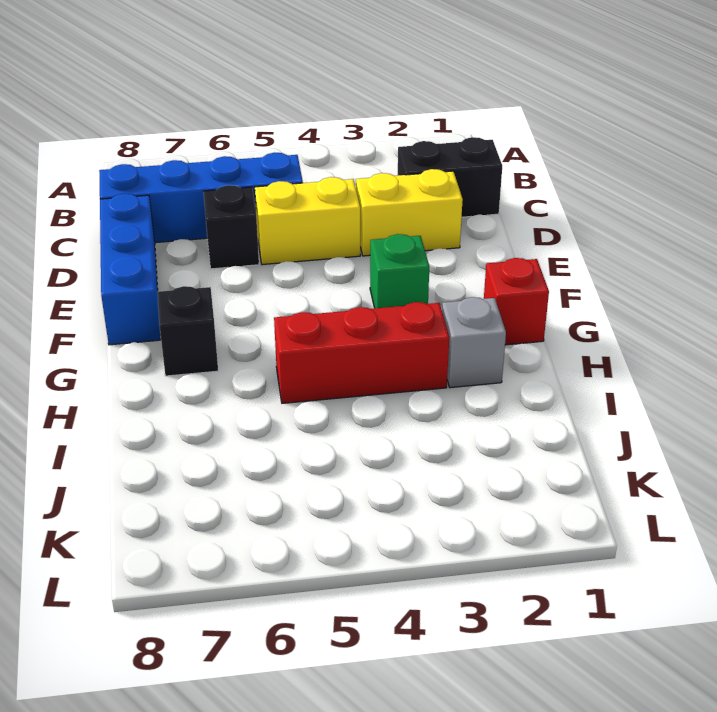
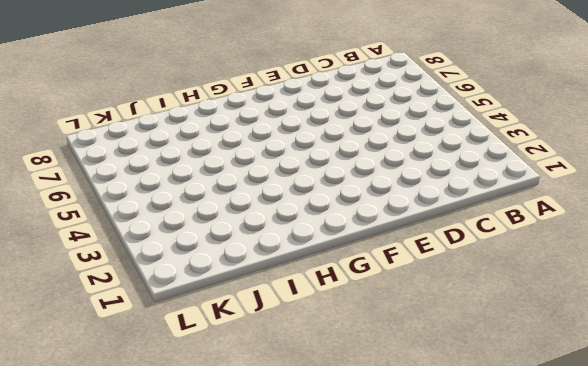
none -> black brick C1:C2 level 1
none -> blue brick C5:C8 level 1

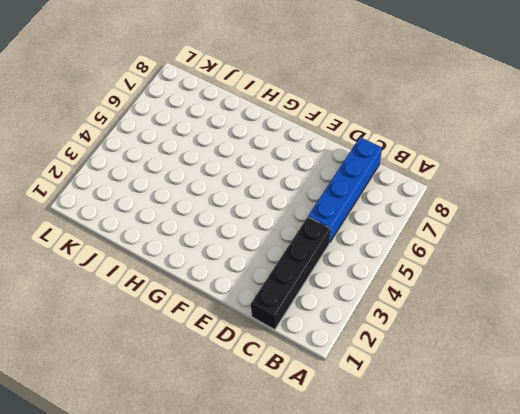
black brick C1:C4 level 1 -> black brick C1:C2 level 1
none -> yellow brick D2:D3 level 1
none -> yellow brick D4:D5 level 1

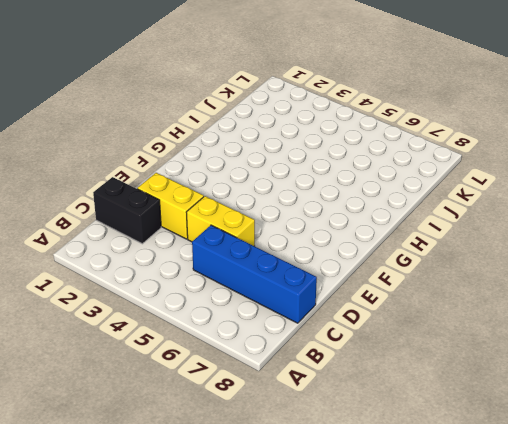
none -> black brick D6 level 1
none -> blue brick D8:F8 level 1

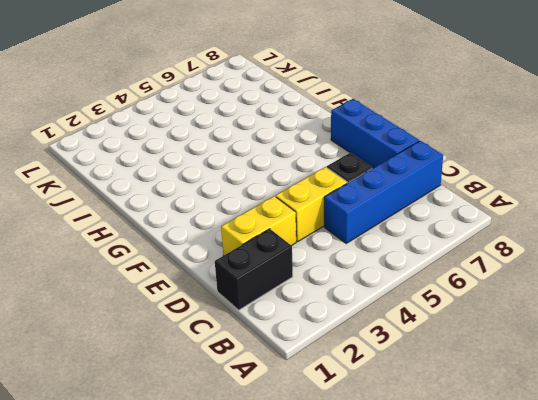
none -> green brick F3 level 1
none -> red brick G1 level 1

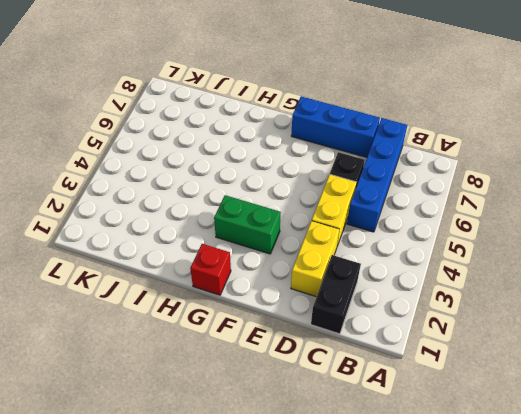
green brick F3:G3 level 1 -> green brick F3 level 1
none -> black brick G7 level 1
none -> grey brick H2 level 1

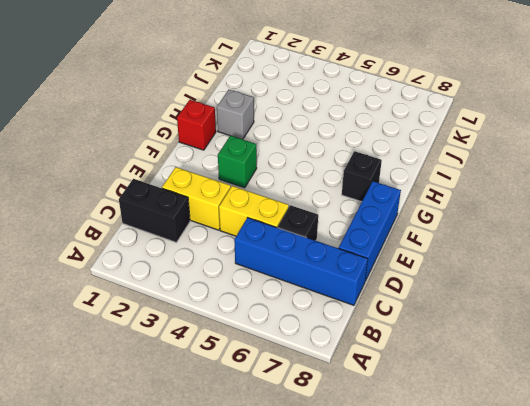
none -> red brick H3:H5 level 1

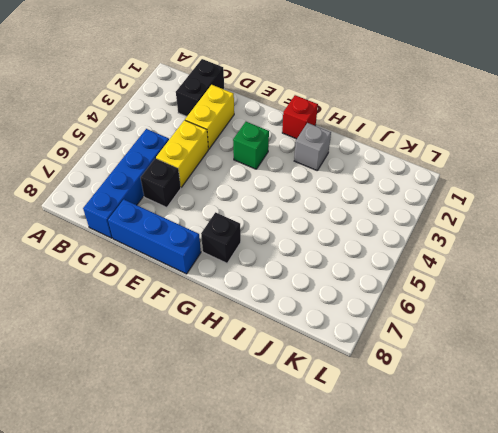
none -> red brick H3:H5 level 1

